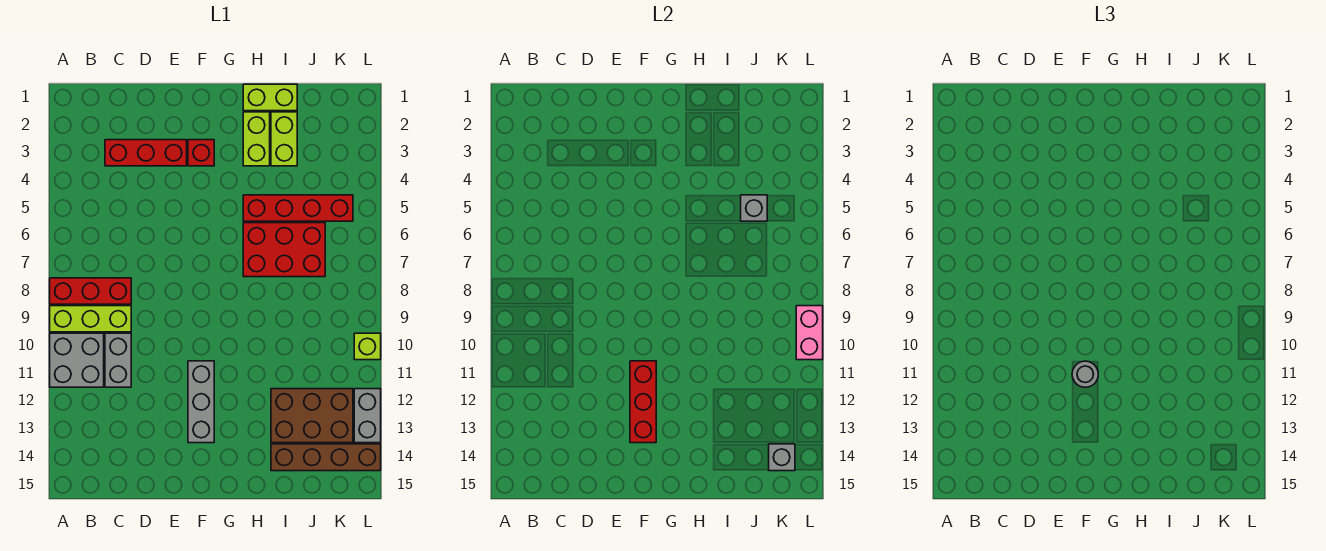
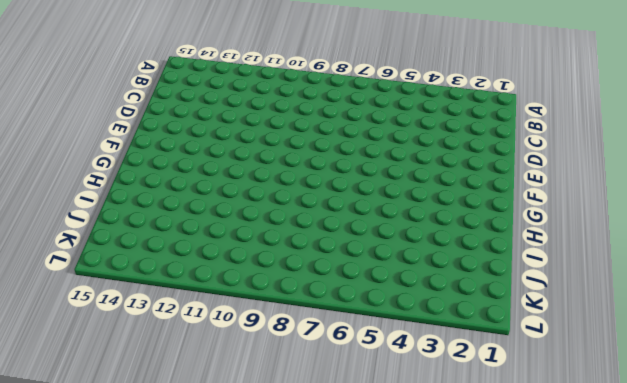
none -> red brick A8:C8 level 1
none -> lime brick A9:C9 level 1
none -> grey brick A10:B11 level 1

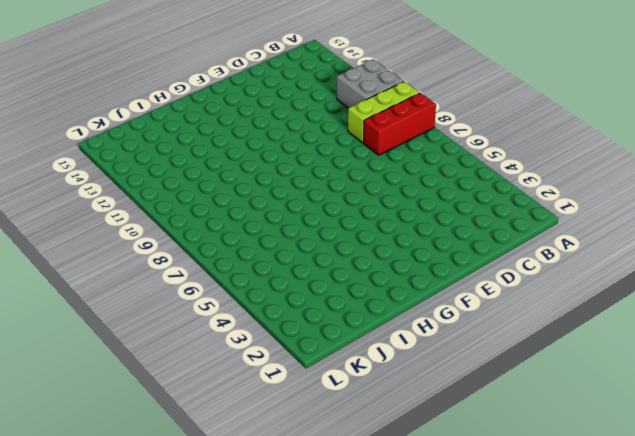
none -> red brick C3:E3 level 1
none -> grey brick C10:C11 level 1
none -> red brick F3 level 1

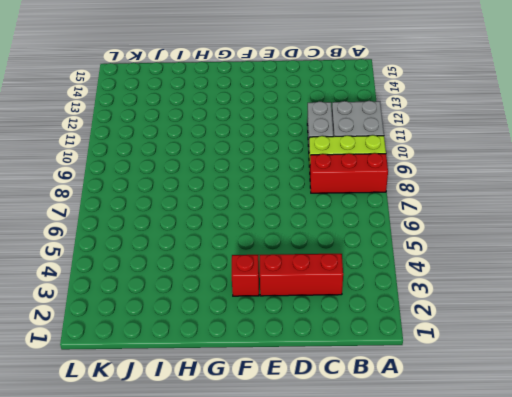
none -> grey brick F11:F13 level 1
none -> lime brick H1:I1 level 1
none -> lime brick H2:H3 level 1

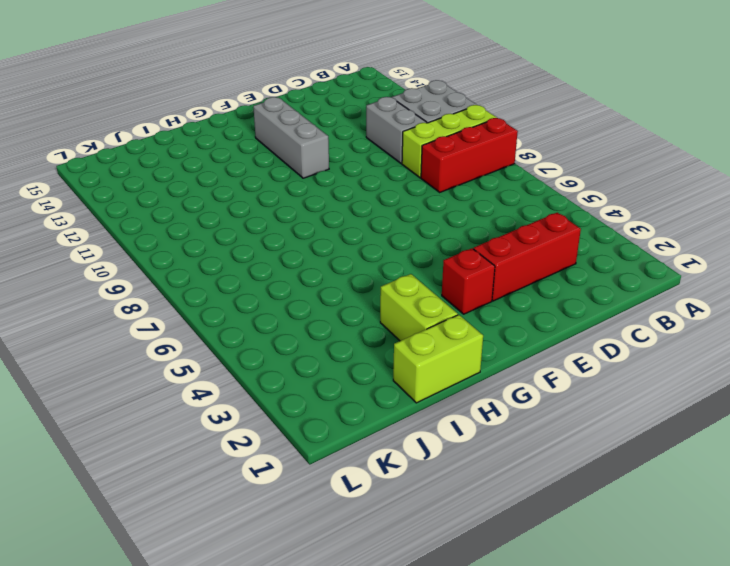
none -> red brick H5:K5 level 1
none -> red brick H6:J7 level 1
none -> lime brick I2:I3 level 1

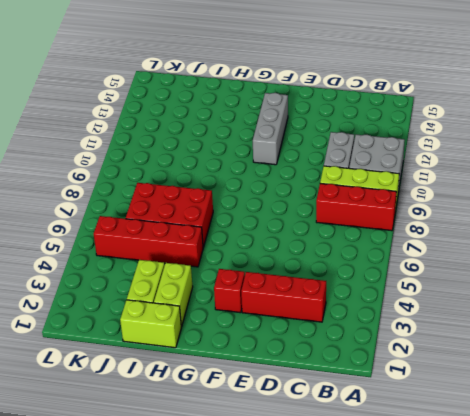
none -> brown brick I12:K13 level 1
none -> brown brick I14:L14 level 1
none -> lime brick L10 level 1

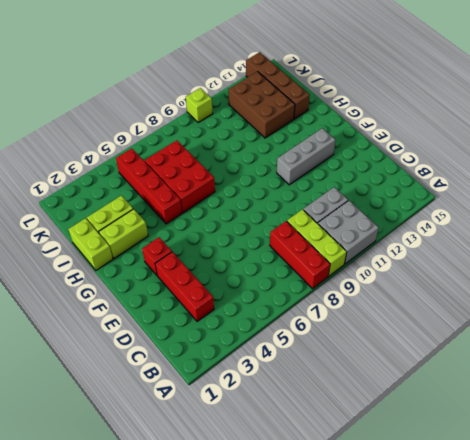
none -> grey brick L12:L13 level 1
none -> red brick F11:F13 level 2
none -> grey brick J5 level 2

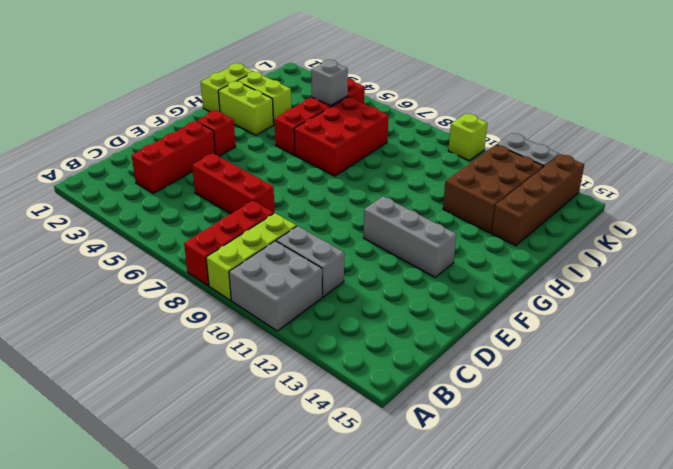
red brick D5:D7 level 1 -> red brick F11:F13 level 2
none -> grey brick K14 level 2
none -> pink brick L9:L10 level 2
none -> grey round brick F11 level 3

